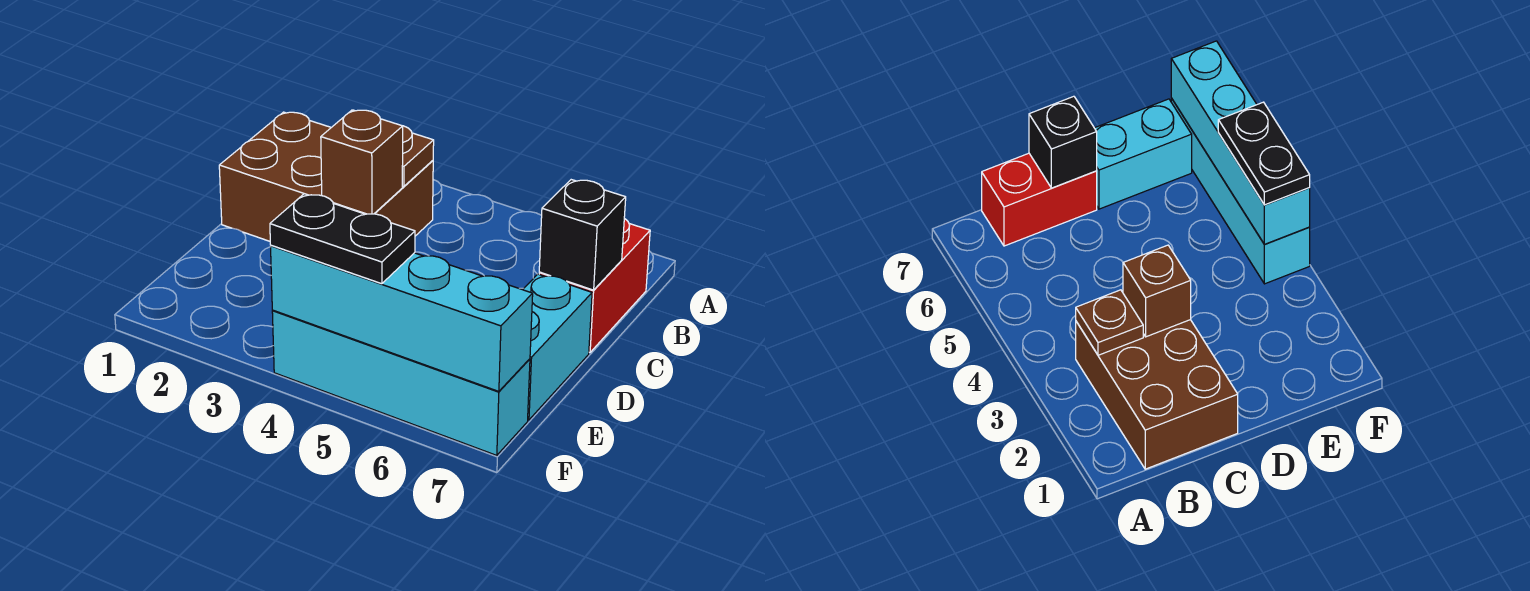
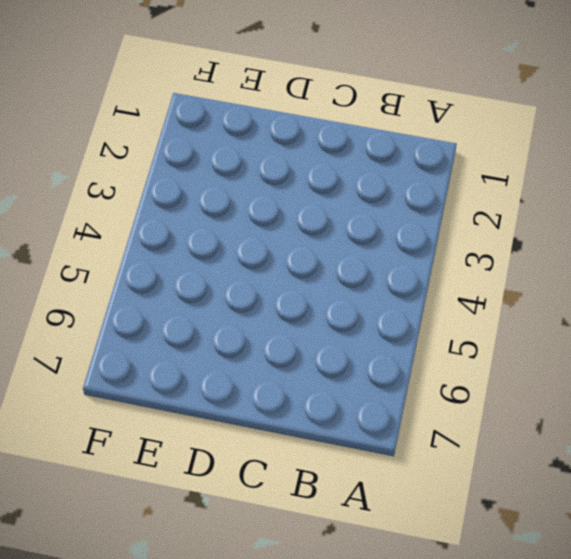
none -> brown brick B1:C3 level 1
none -> red brick B7:C7 level 1

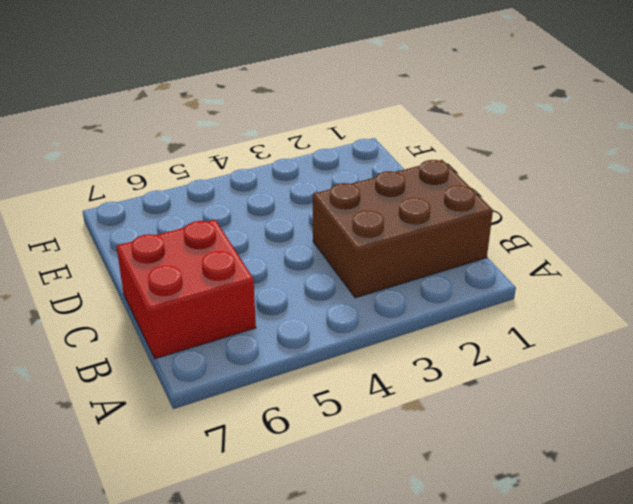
red brick B6:C7 level 1 -> red brick B7:C7 level 1
none -> cyan brick D7:E7 level 1
none -> cyan brick F4:F7 level 1

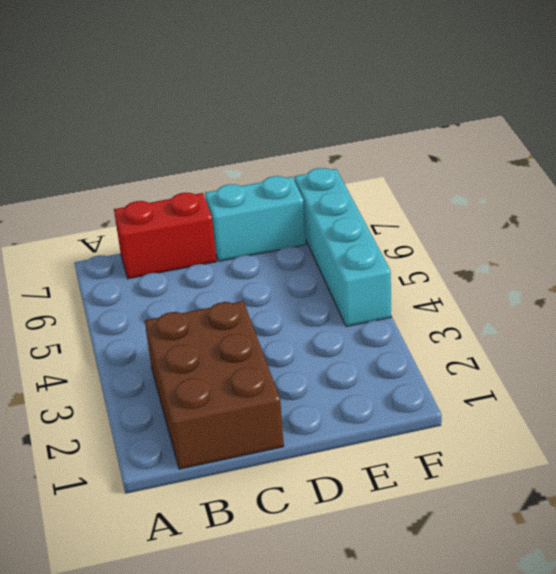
none -> brown plate B3 level 2
none -> brown brick C3 level 2

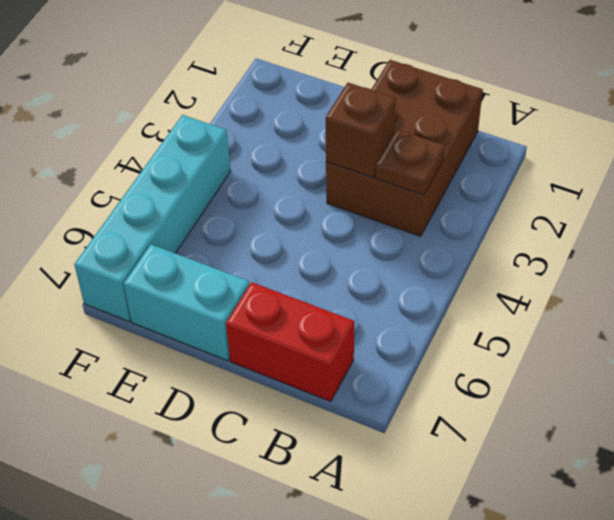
none -> black brick C7 level 2
none -> cyan brick F4:F7 level 2

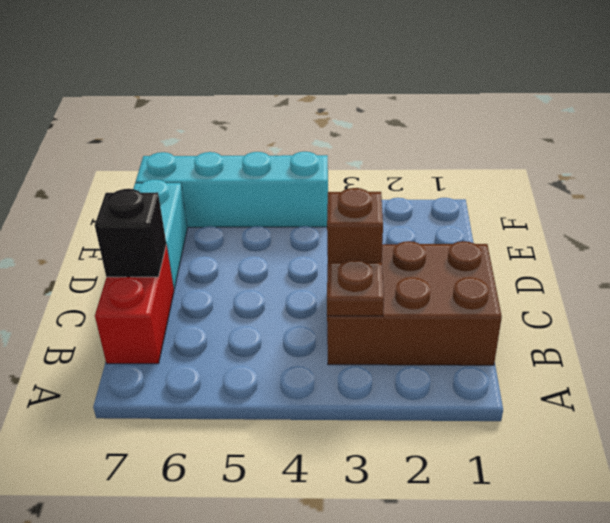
none -> cyan brick F4:F7 level 2
none -> black plate F4:F5 level 3

